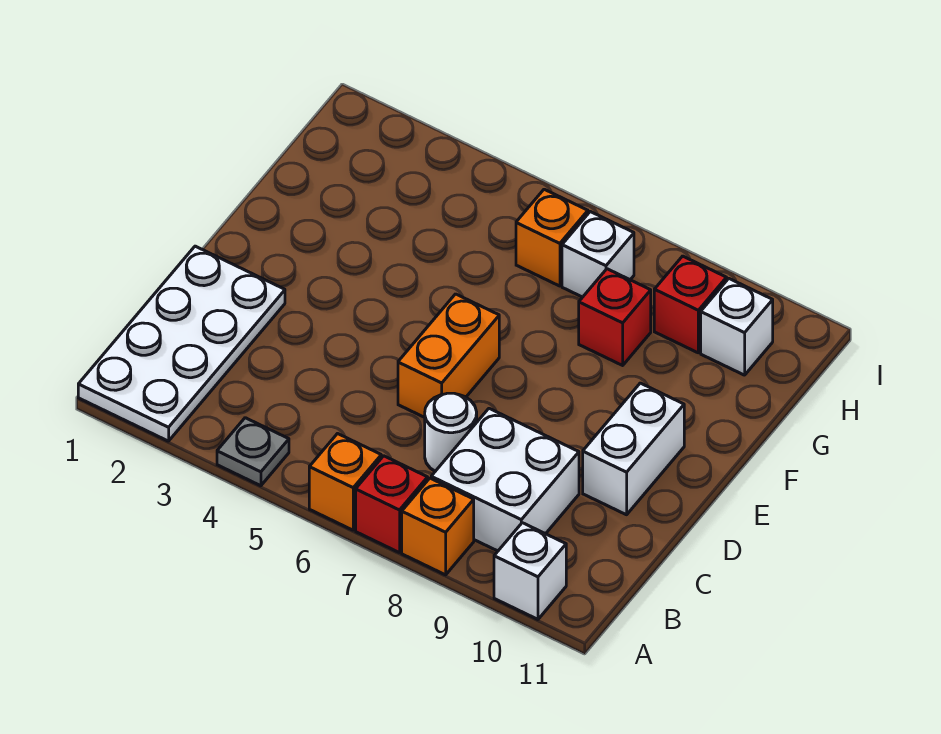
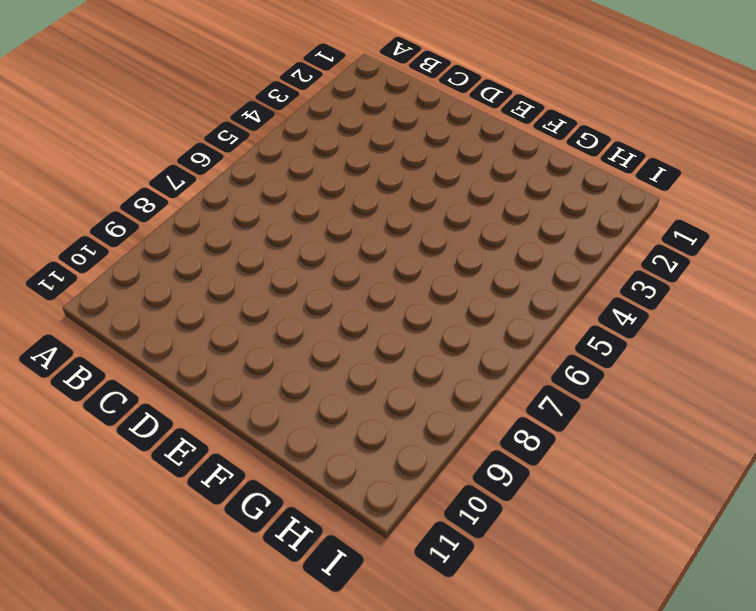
none -> white plate A1:D2 level 1
none -> grey plate A4 level 1
none -> orange brick A6 level 1

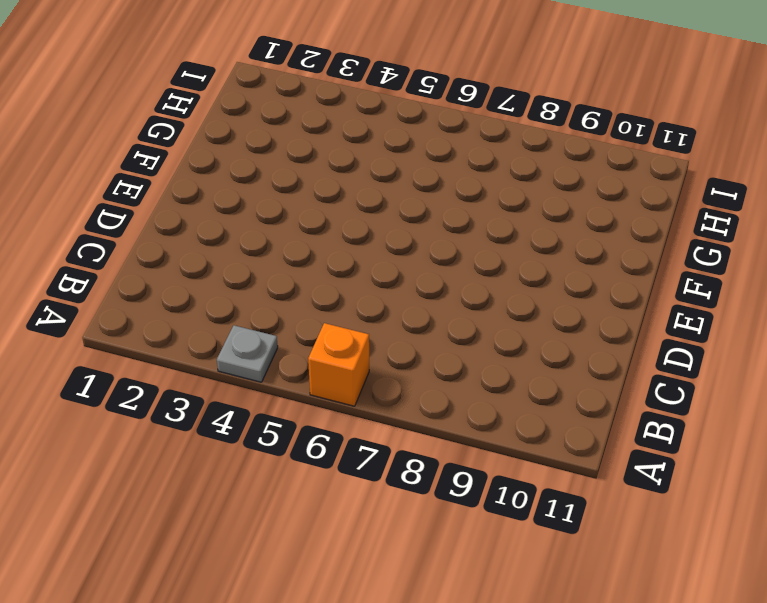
none -> white plate A1:D2 level 1
none -> red brick A7 level 1
none -> orange brick A8 level 1

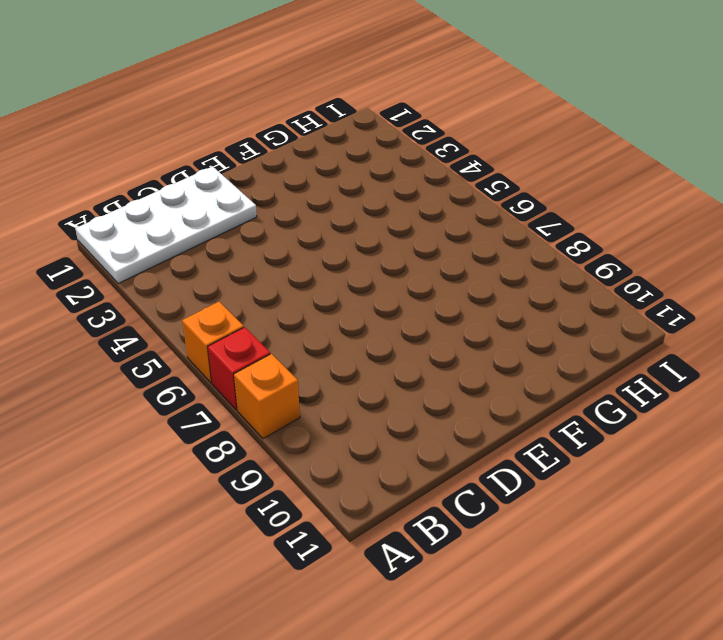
none -> grey plate A4 level 1
none -> white brick A10 level 1
none -> white brick B8:C9 level 1

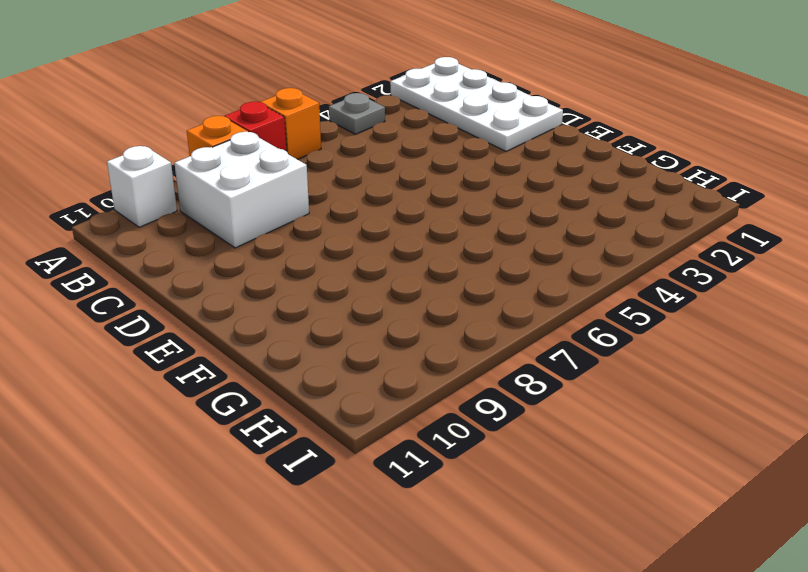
none -> white round brick C7 level 1
none -> orange brick D6:E6 level 1
none -> white brick D10:E10 level 1

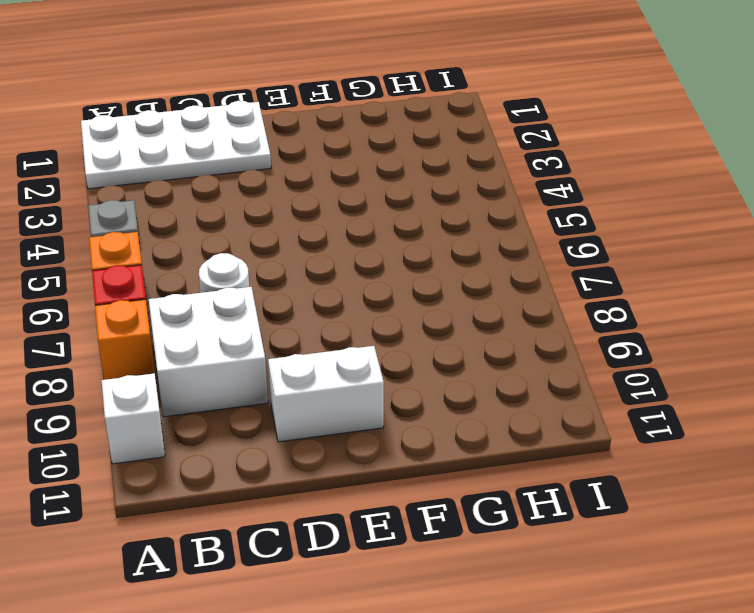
none -> orange brick D6:E6 level 1
none -> red brick G8 level 1
none -> orange brick H6 level 1

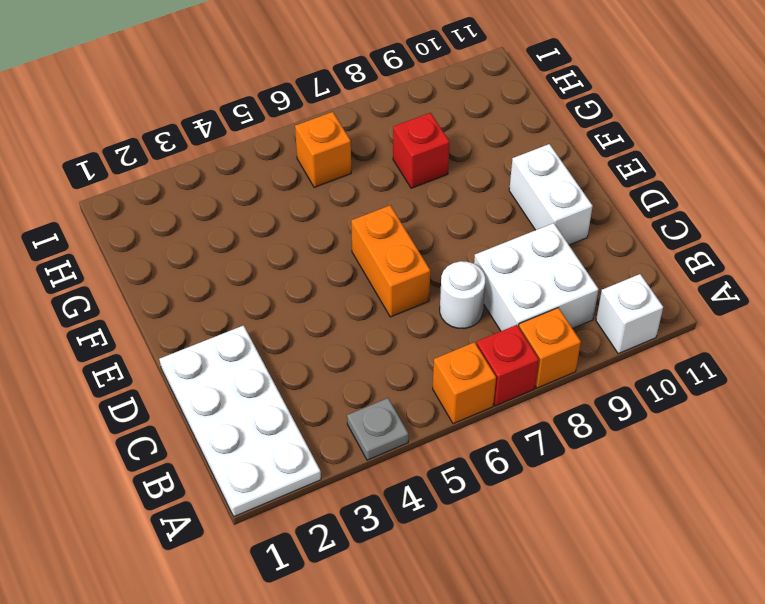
none -> white brick H7 level 1
none -> red brick H9 level 1
none -> white brick H10 level 1

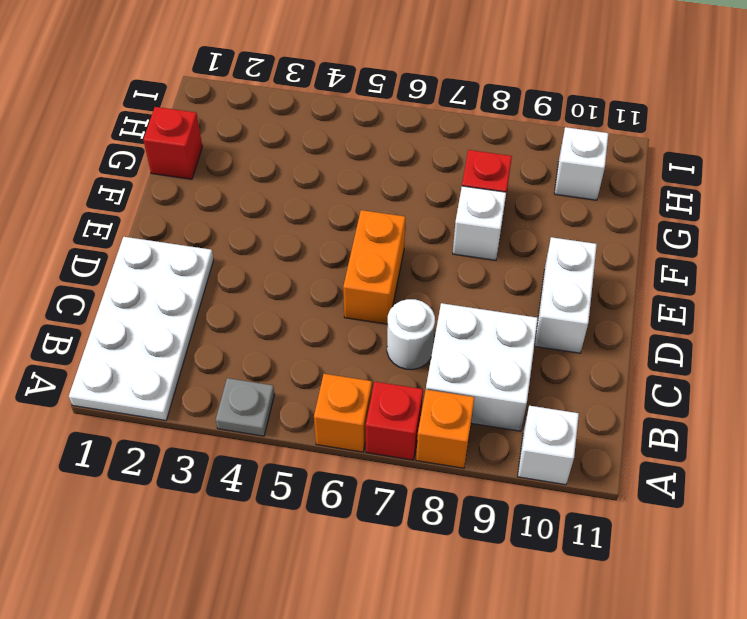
white brick F8 level 1 -> white brick H7 level 1
red brick G1 level 1 -> red brick H9 level 1
none -> orange brick H6 level 1

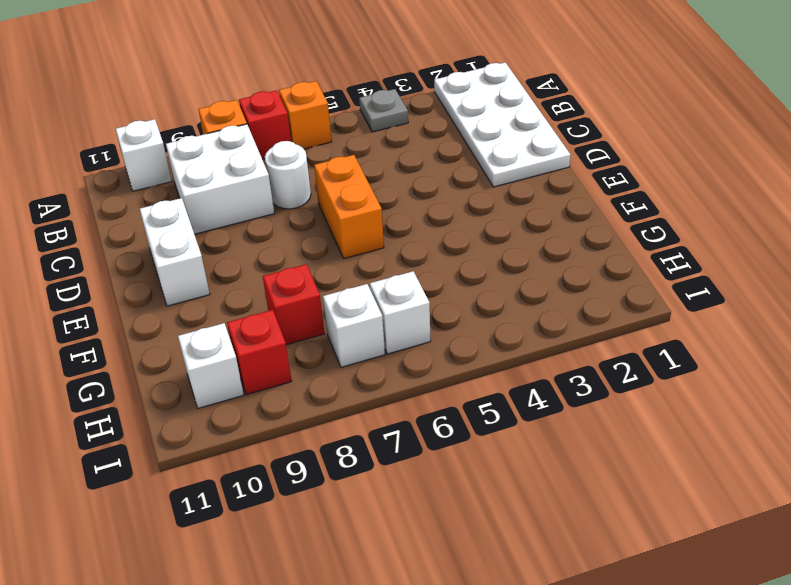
white brick H6 level 1 -> orange brick H6 level 1

